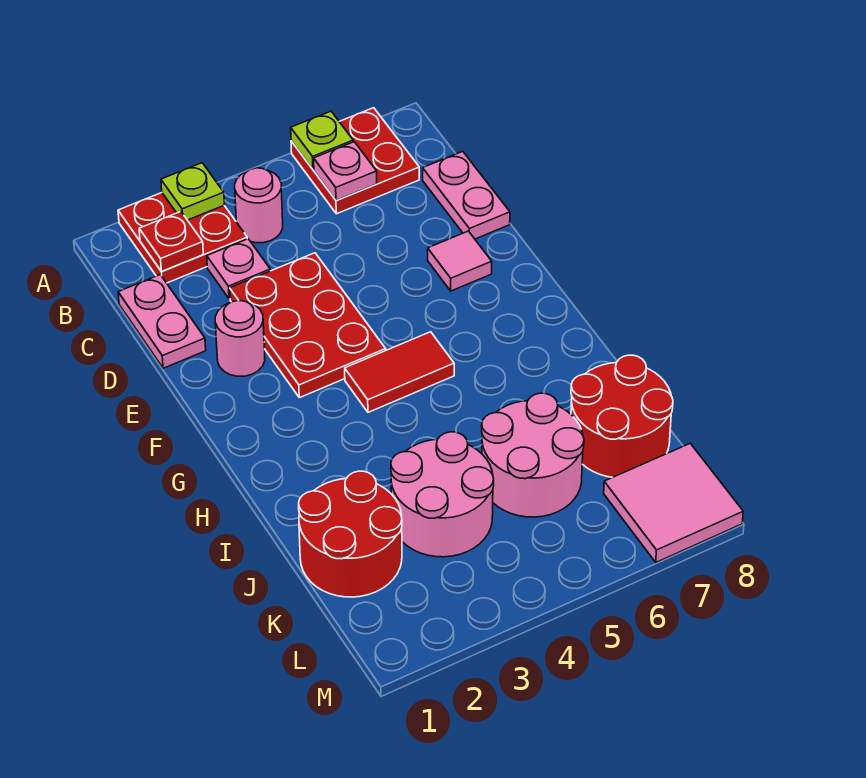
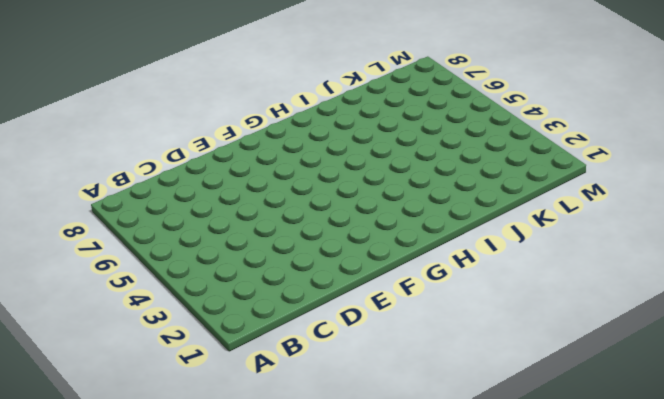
none -> red plate A2:B3 level 1
none -> red plate A6:B7 level 1
none -> pink round brick B4 level 1

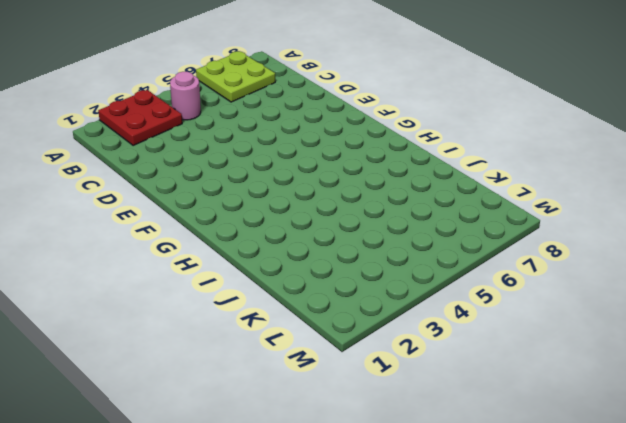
lime plate A6:B7 level 1 -> red plate A6:B7 level 1
none -> pink plate C1:D1 level 1
none -> pink plate C3 level 1
none -> pink plate C8:D8 level 1

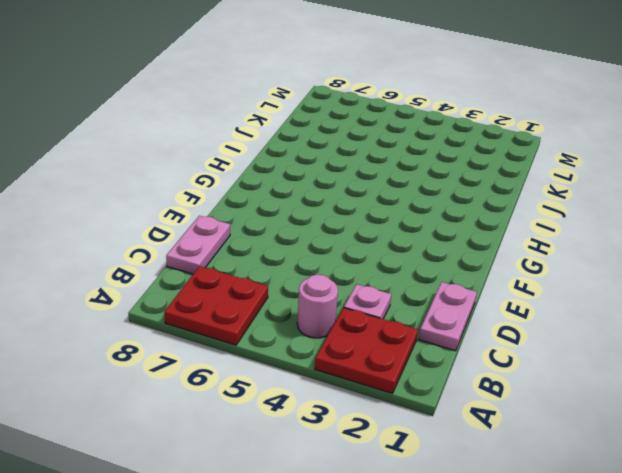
none -> red plate D3:F4 level 1
none -> pink round brick E2 level 1
none -> pink tile E7 level 1

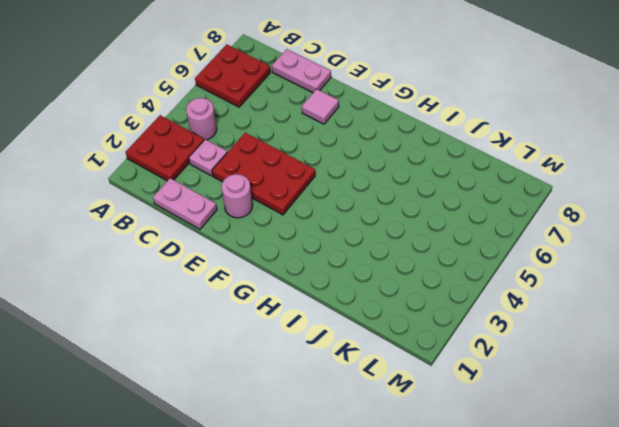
none -> red tile G4:G5 level 1
none -> red round brick J1:K2 level 1
none -> pink round brick J3:K4 level 1

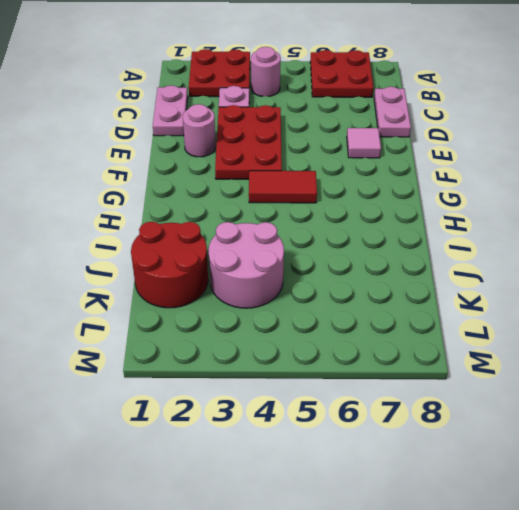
none -> pink round brick J5:K6 level 1
none -> red round brick J7:K8 level 1
none -> pink tile L7:M8 level 1

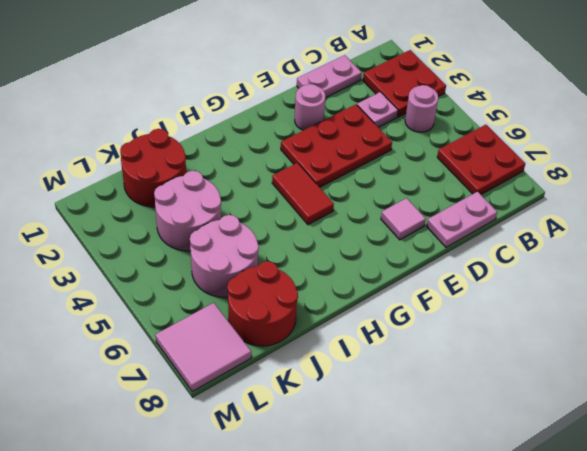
none -> lime plate A3 level 2
none -> lime plate A6 level 2
none -> red plate B2 level 2

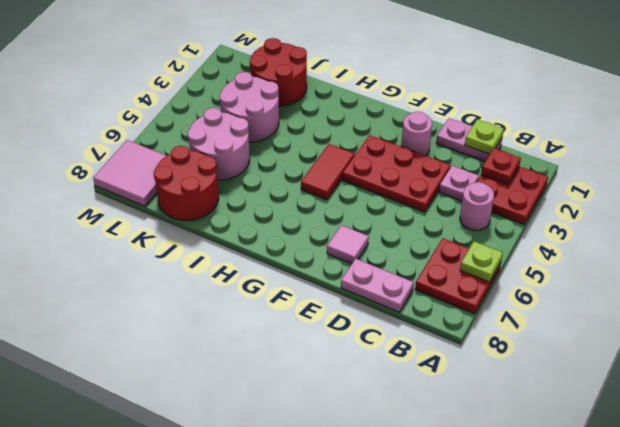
lime plate C1 level 2 -> lime plate A3 level 2
none -> pink plate B6 level 2

